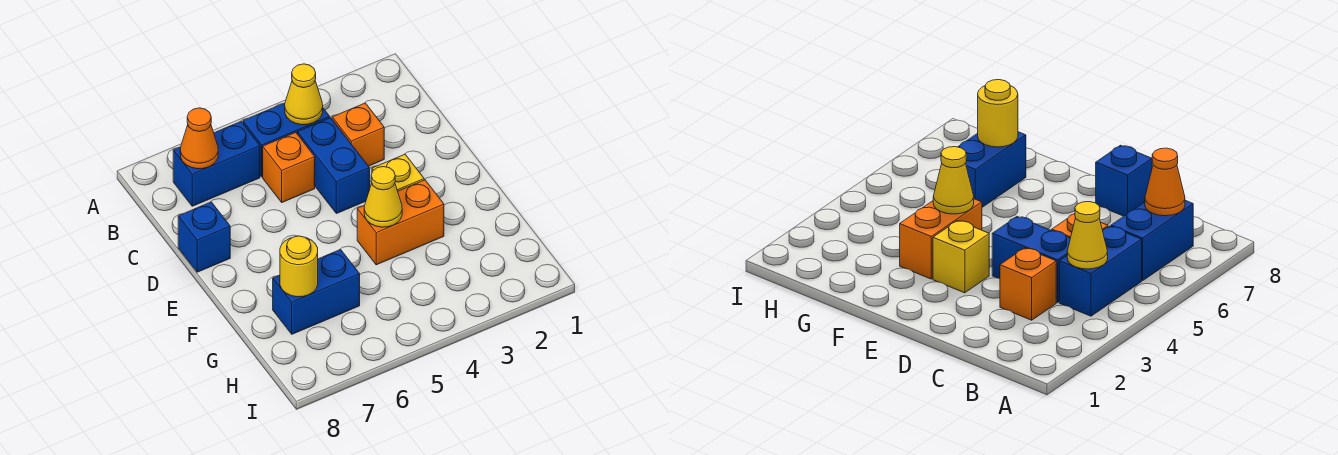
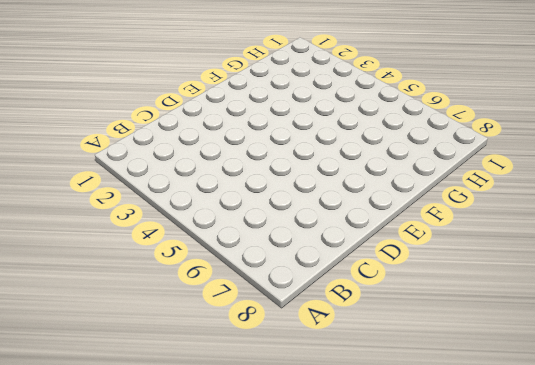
none -> blue brick B4:B5 level 1
none -> blue brick B6:B7 level 1
none -> orange brick C3 level 1

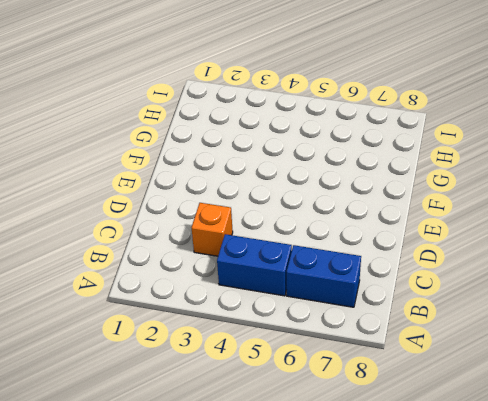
none -> blue brick C4:D4 level 1
none -> orange brick C5 level 1
none -> blue brick D8 level 1

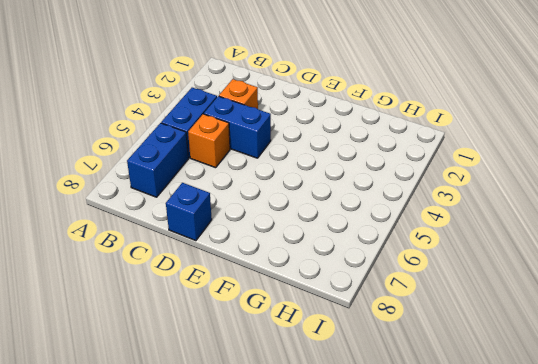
none -> yellow brick E3 level 1
none -> orange brick F3:F4 level 1
none -> blue brick G6:G7 level 1

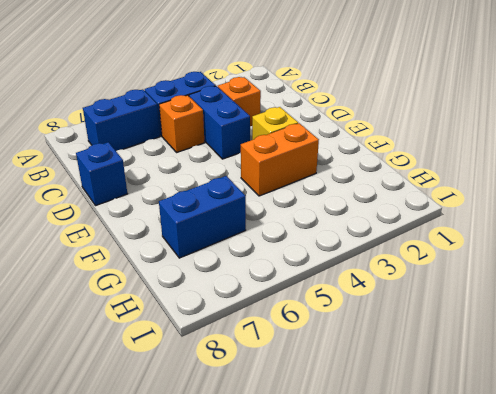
none -> yellow cone B4 level 2
none -> orange cone B7 level 2
none -> yellow cone F4 level 2

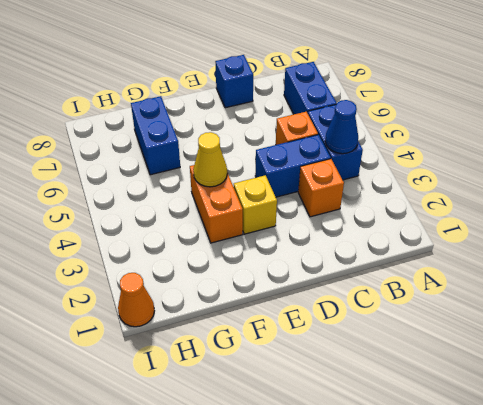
blue cone B4 level 2 -> yellow cone B4 level 2
orange cone I1 level 1 -> orange cone B7 level 2
none -> yellow round brick G7 level 2

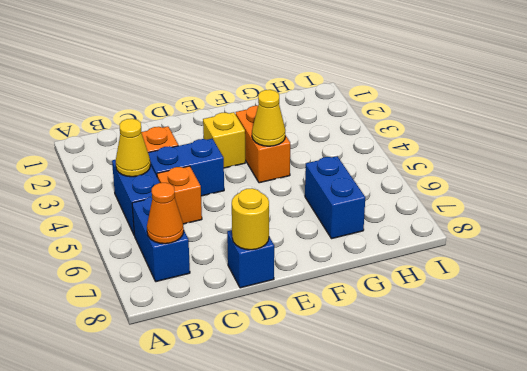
yellow round brick D8 level 2 -> yellow round brick G7 level 2

